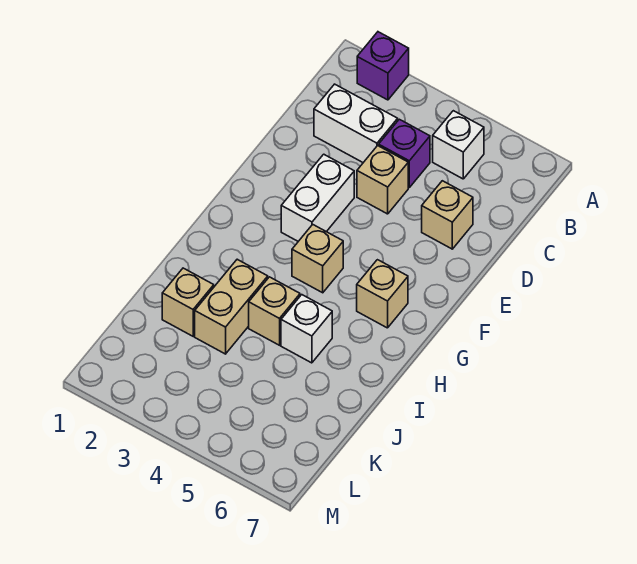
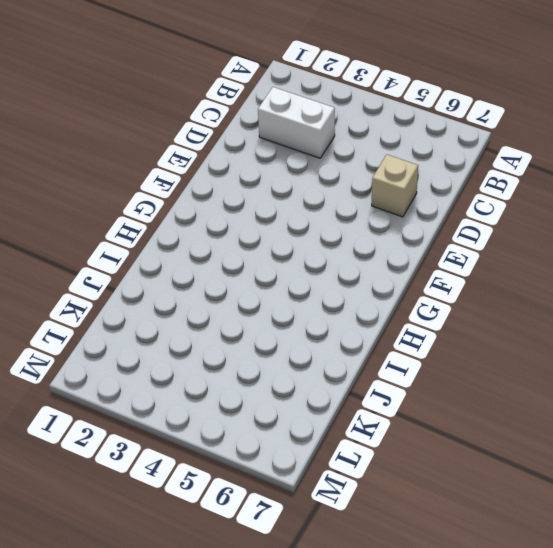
none -> purple brick A2 level 1
none -> white brick B5 level 1
none -> purple brick C4 level 1

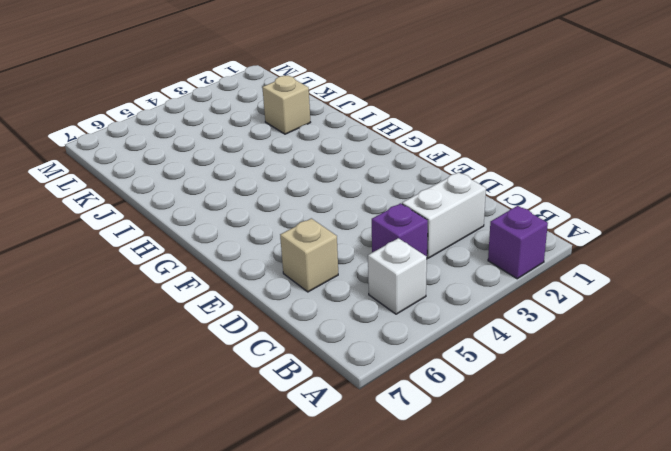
none -> tan brick D4 level 1
none -> white brick E3:F3 level 1
none -> tan brick G4 level 1

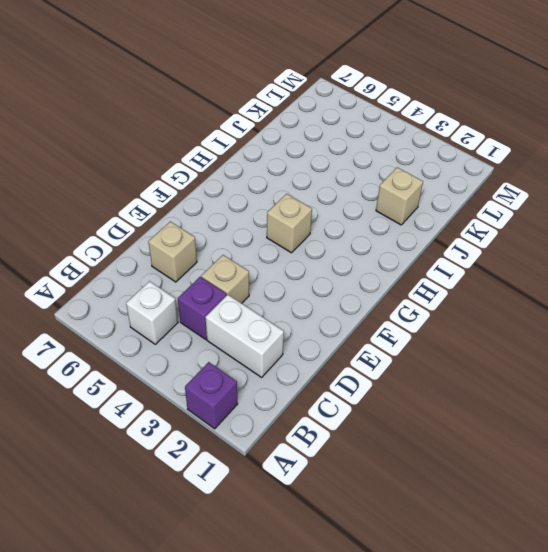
none -> white brick E3:F3 level 1
none -> tan brick G6 level 1
none -> tan brick I3:J3 level 1

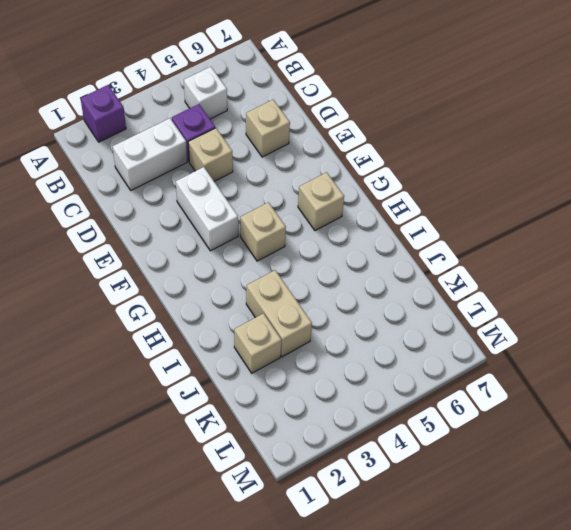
none -> tan brick I4 level 1
none -> white brick I5 level 1

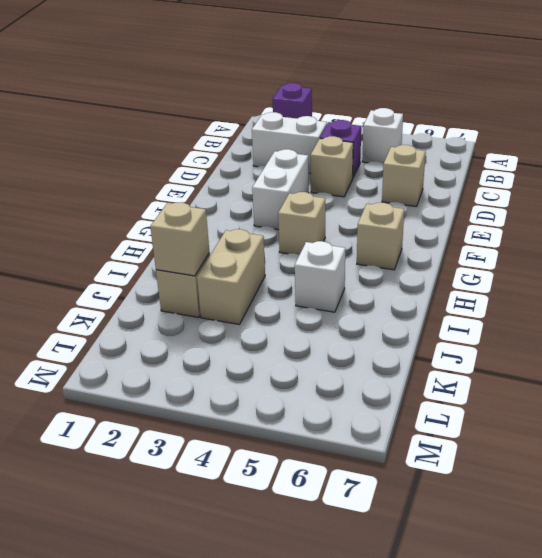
tan brick J2 level 2 -> tan brick I4 level 1

